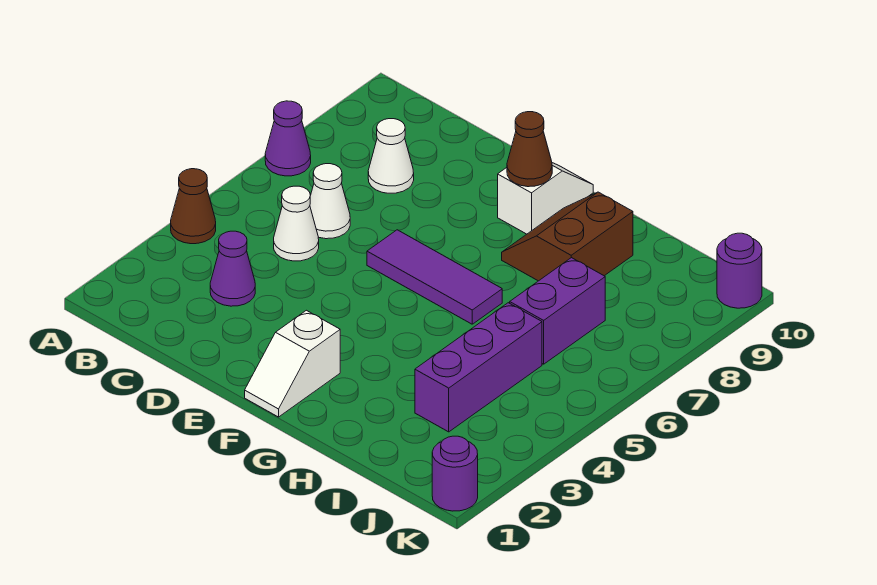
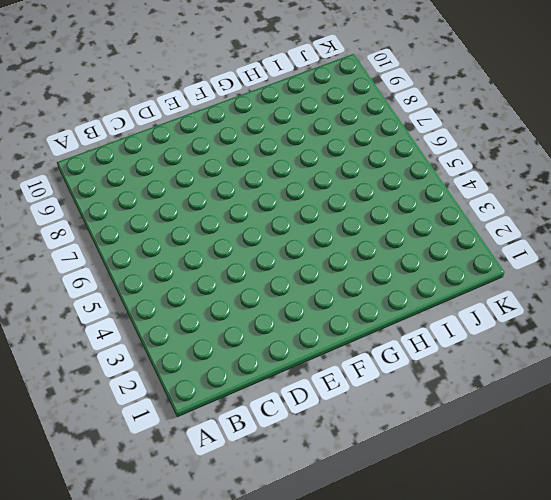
none -> brown cone A4 level 1
none -> purple cone A7 level 1
none -> purple cone C3 level 1

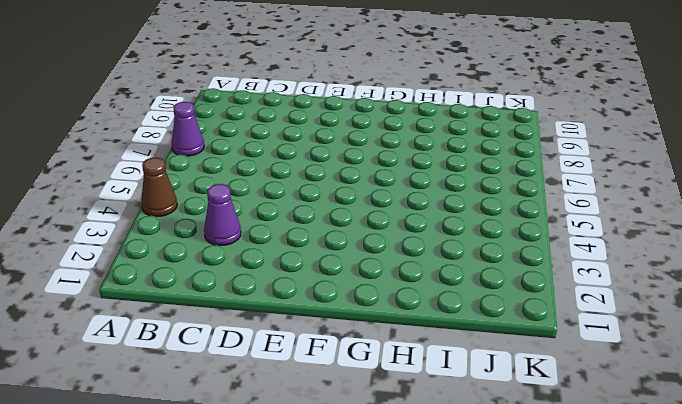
none -> white cone C5 level 1
none -> white cone C6 level 1
none -> white cone C8 level 1

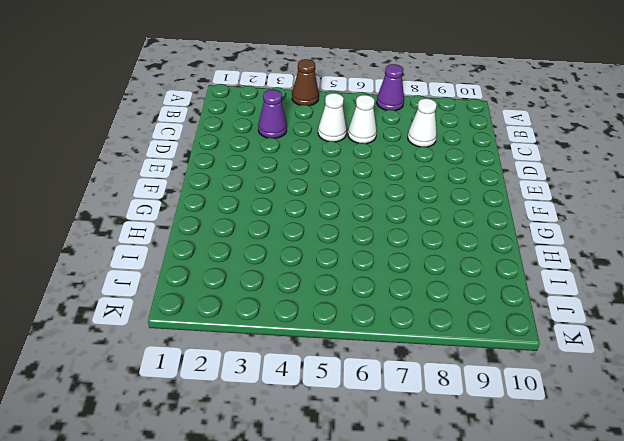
none -> purple tile E6:G6 level 1
none -> white slope F1:F2 level 1 top 2
none -> white slope F9:F10 level 1 top 9

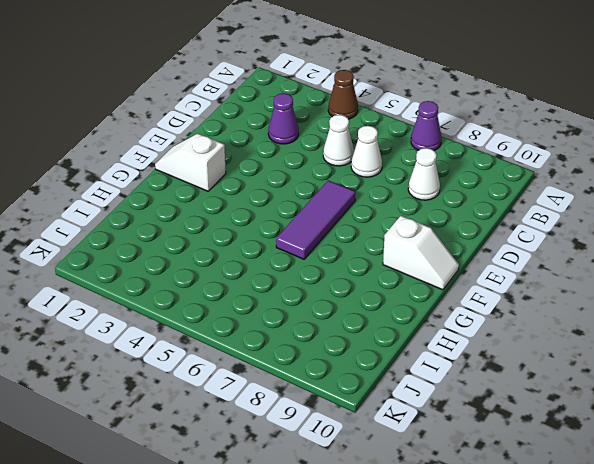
none -> brown slope G8:H9 level 1 top H
none -> purple brick I3:I5 level 1
none -> purple brick I6:I7 level 1

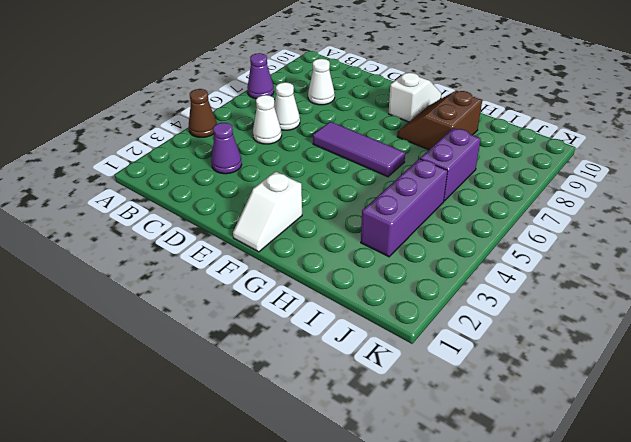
none -> purple round brick K1 level 1
none -> purple round brick K10 level 1
none -> brown cone F9 level 2

